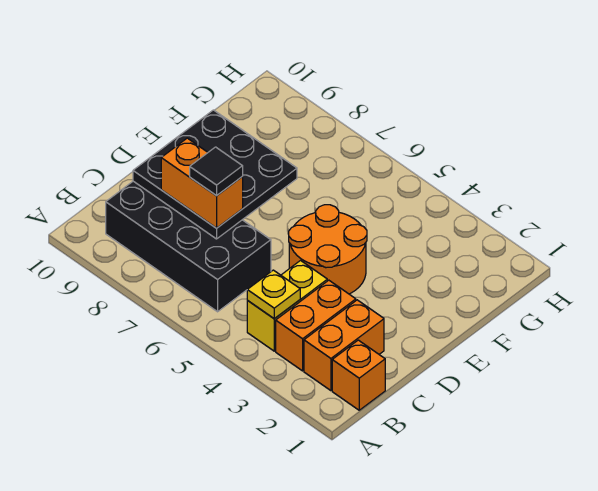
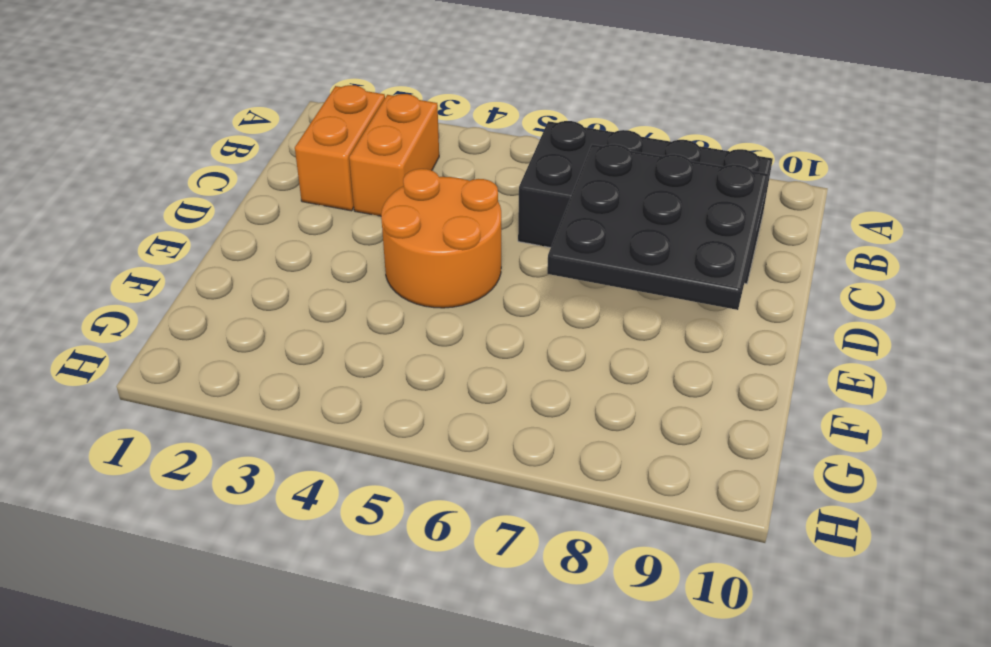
none -> orange brick B1 level 1
none -> yellow brick B4:C4 level 1

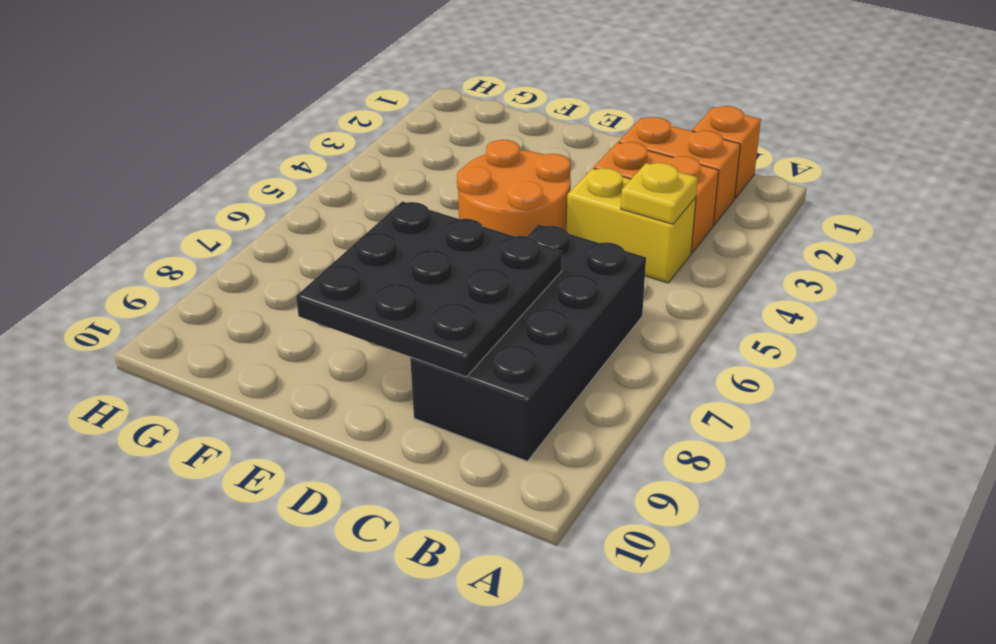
none -> orange brick C7:C8 level 3
none -> black tile C7 level 4

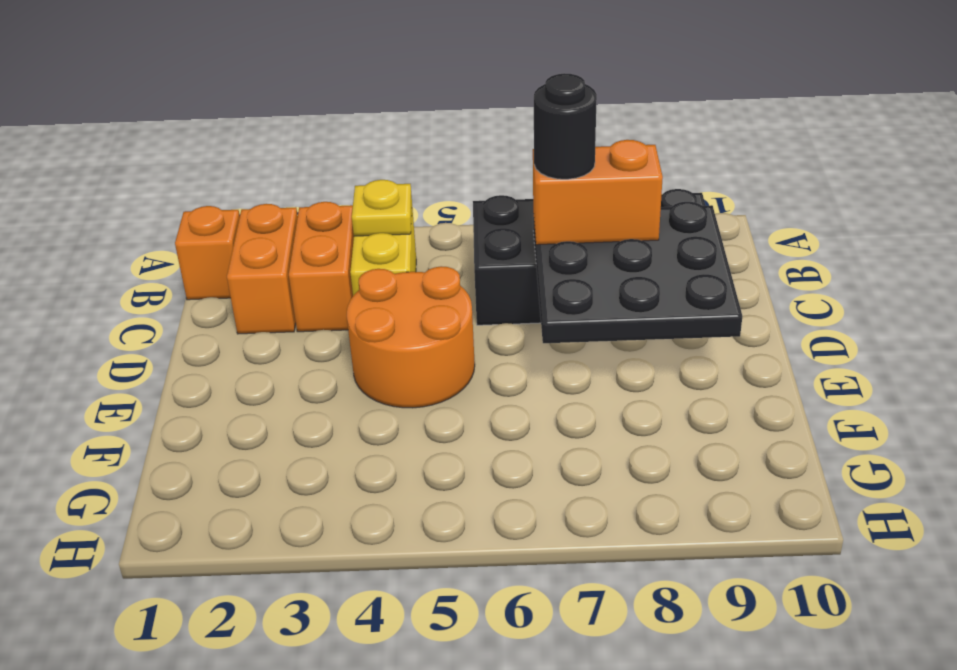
black round brick C7 level 4 -> black tile C7 level 4

